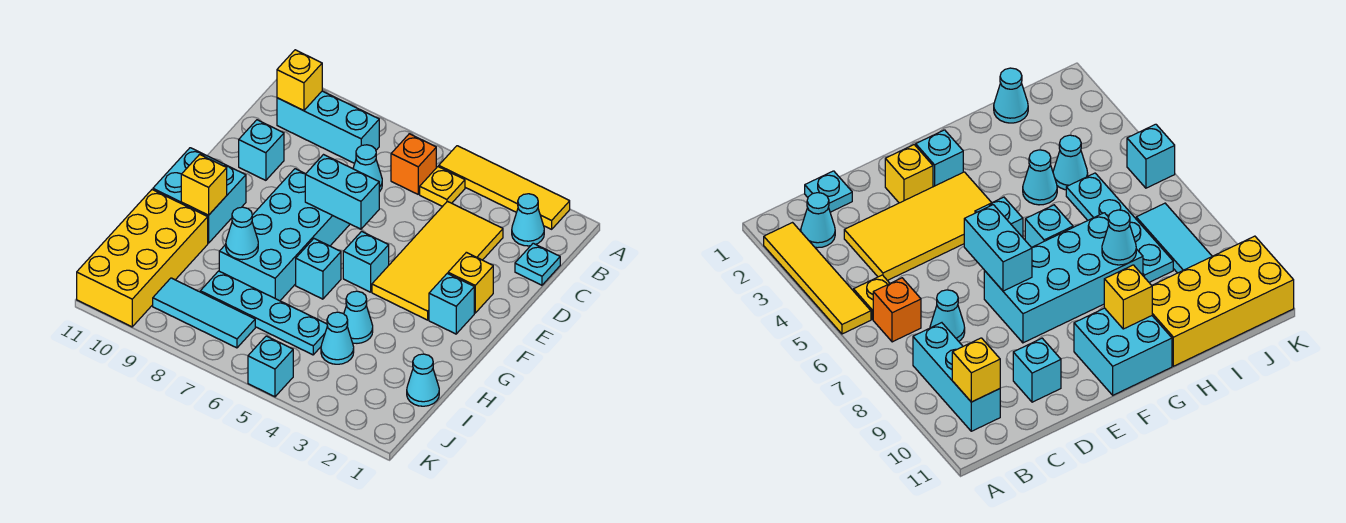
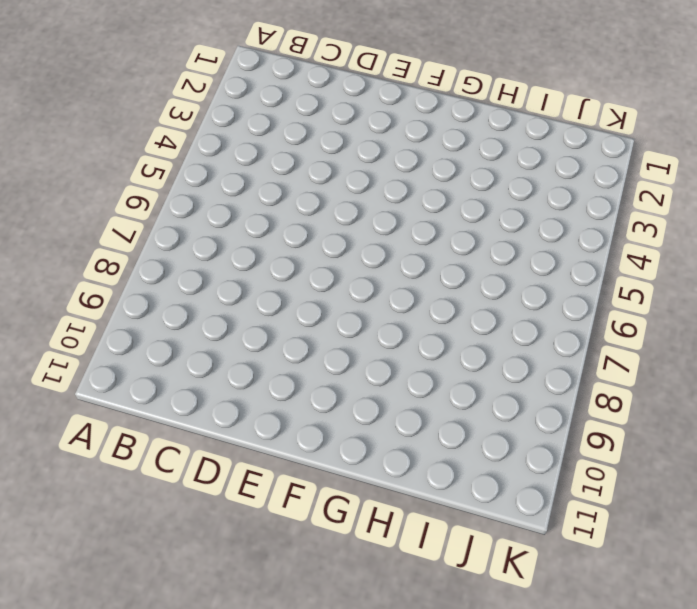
none -> yellow tile A2:A5 level 1
none -> cyan cone B2 level 1
none -> yellow plate B5 level 1

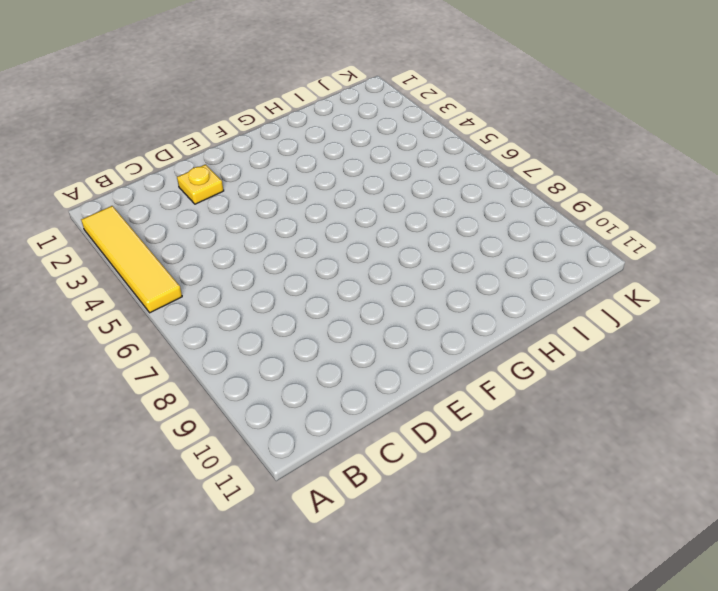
yellow plate D2 level 1 -> yellow plate B5 level 1
none -> cyan cone B2 level 1
none -> orange brick B6 level 1
none -> cyan brick B8:B10 level 1

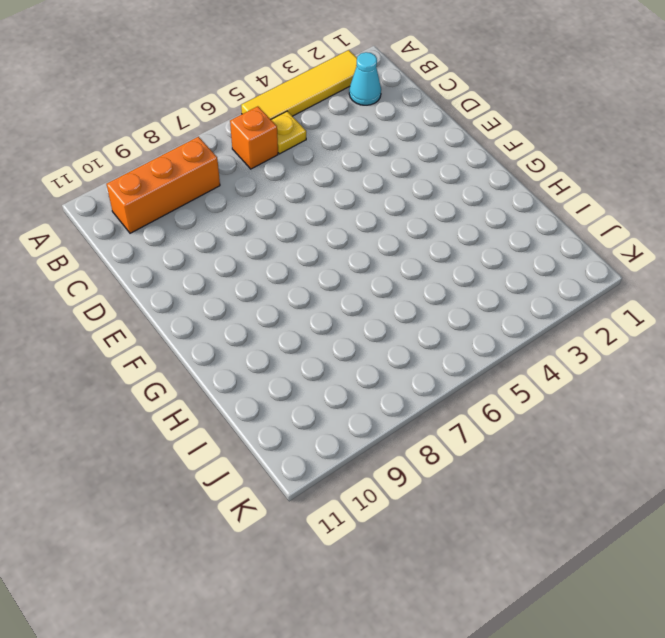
orange brick B8:B10 level 1 -> cyan brick B8:B10 level 1
none -> cyan plate C1 level 1
none -> yellow tile C3:F4 level 1
none -> cyan cone C7 level 1

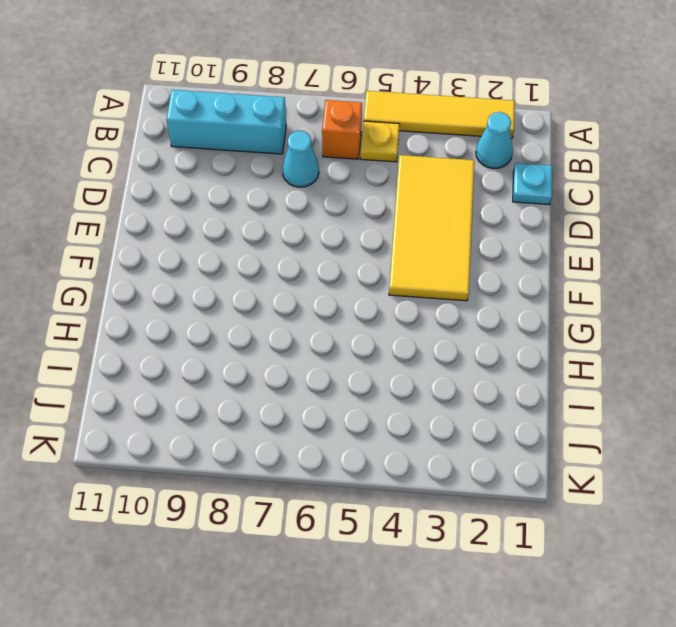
none -> cyan brick D10 level 1
none -> yellow brick E2 level 1
none -> cyan brick E7:H8 level 1

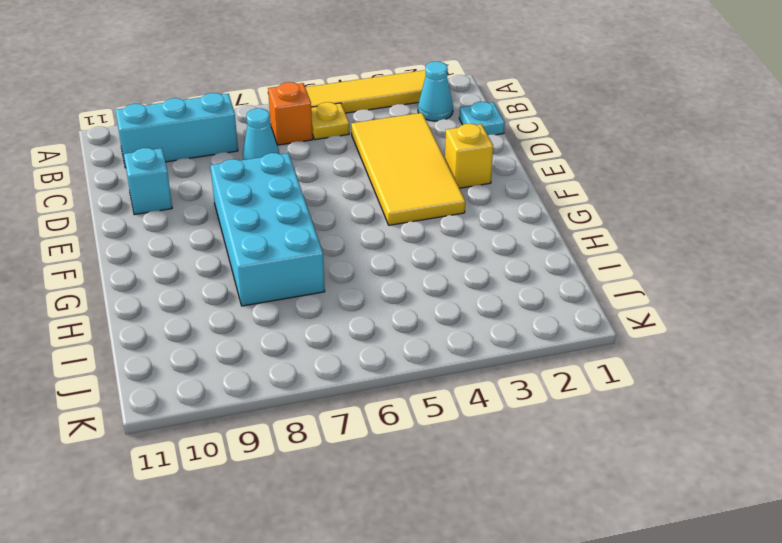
none -> cyan brick F2 level 1
none -> cyan brick F5 level 1
none -> cyan brick F10:G11 level 1

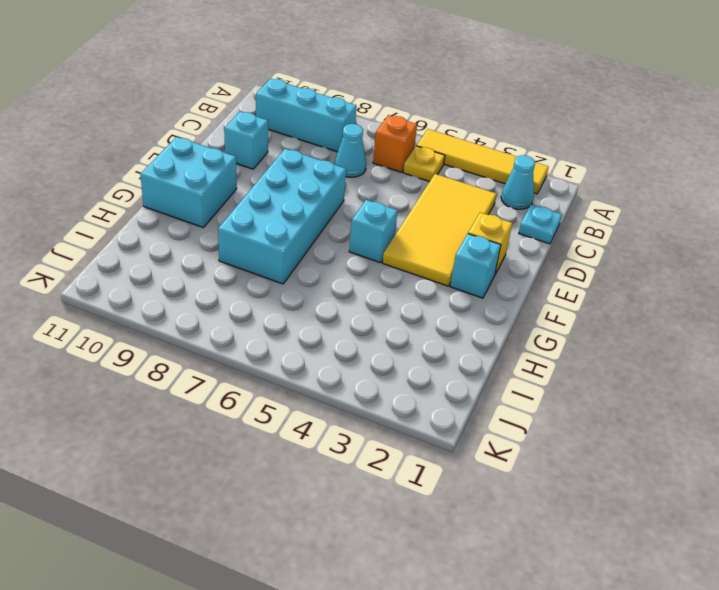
none -> cyan brick G6 level 1
none -> cyan cone H4 level 1
none -> yellow brick H10:K11 level 1

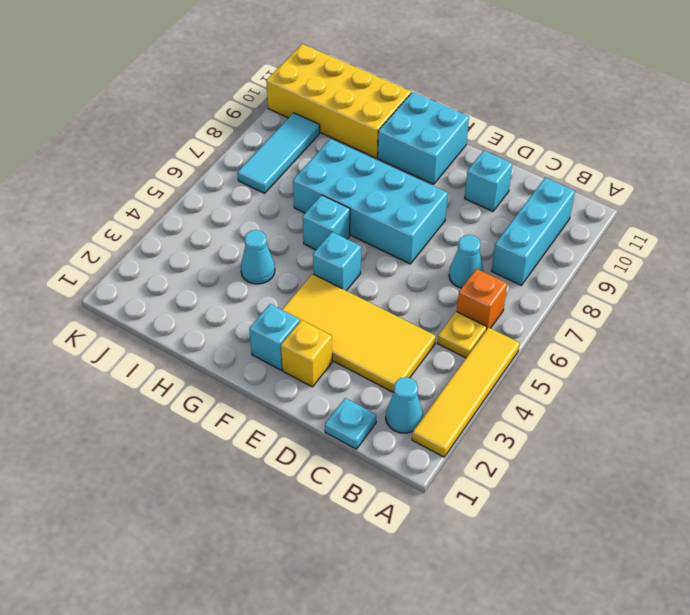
none -> cyan cone I1 level 1
none -> cyan cone I4 level 1
none -> cyan plate I5:I8 level 1

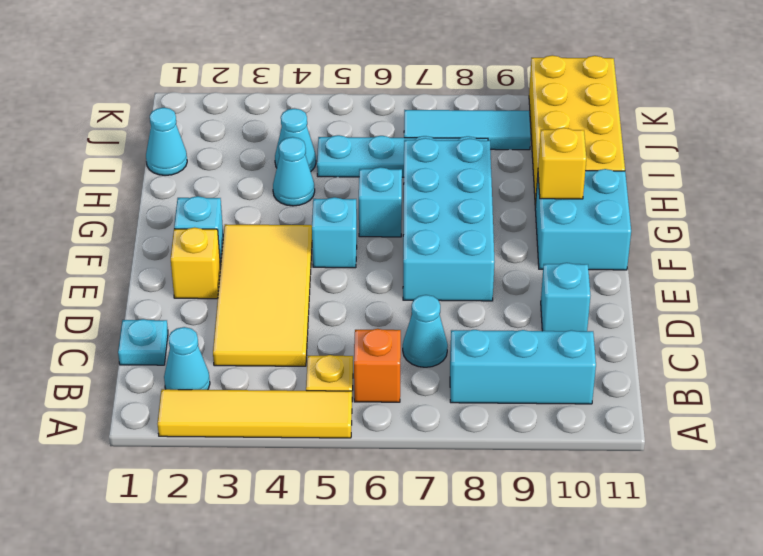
none -> cyan brick K5 level 1
none -> yellow brick B10 level 2
none -> cyan brick E6:E7 level 2

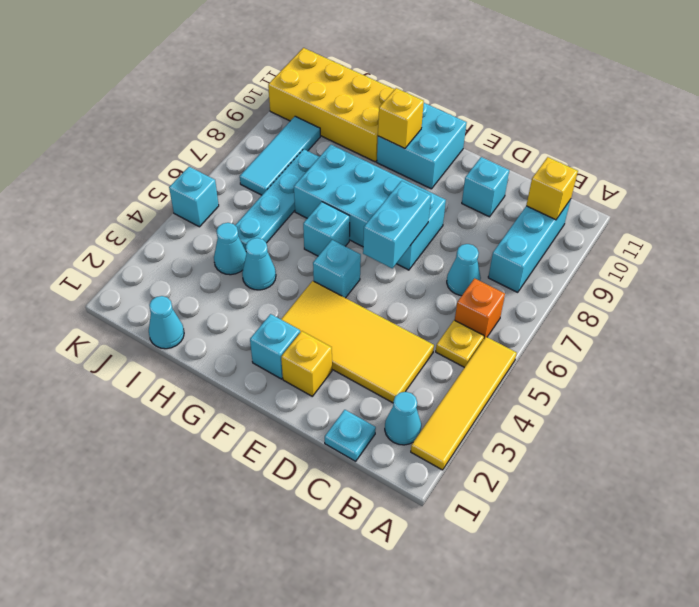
none -> cyan cone H8 level 2

